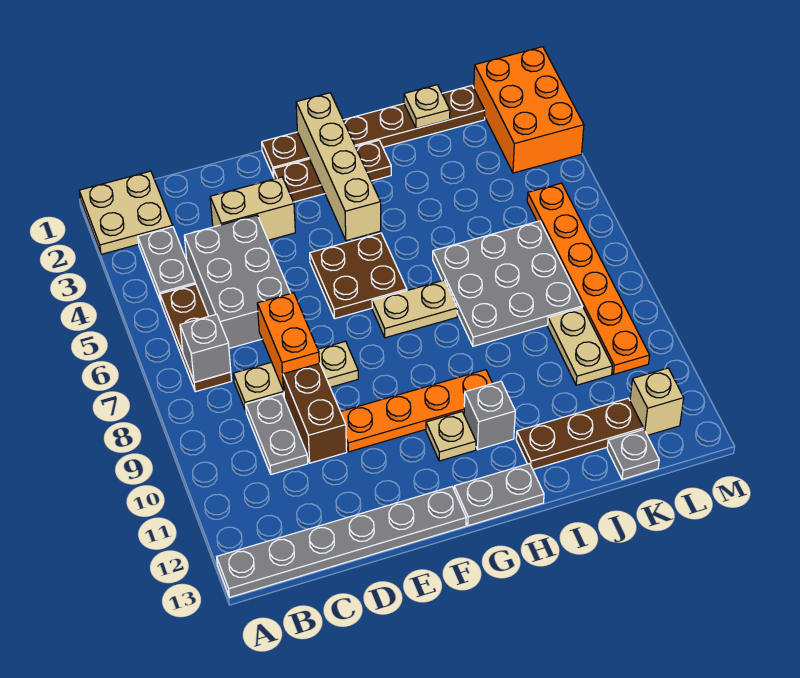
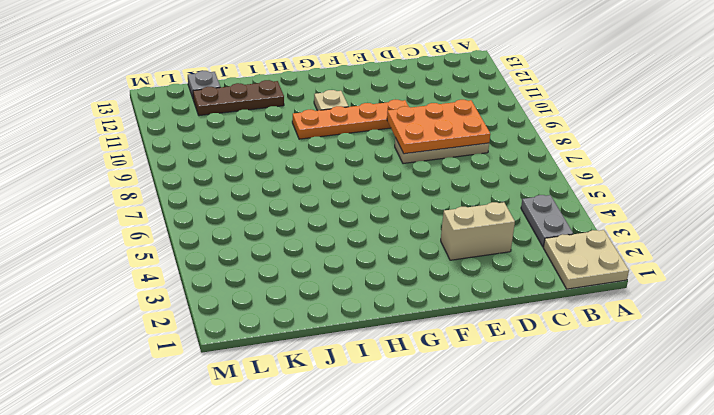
orange plate C8:E9 level 2 -> orange brick D7:D8 level 2
none -> grey plate A13:F13 level 1
none -> brown plate B5:B7 level 1
none -> grey brick C4:D6 level 1

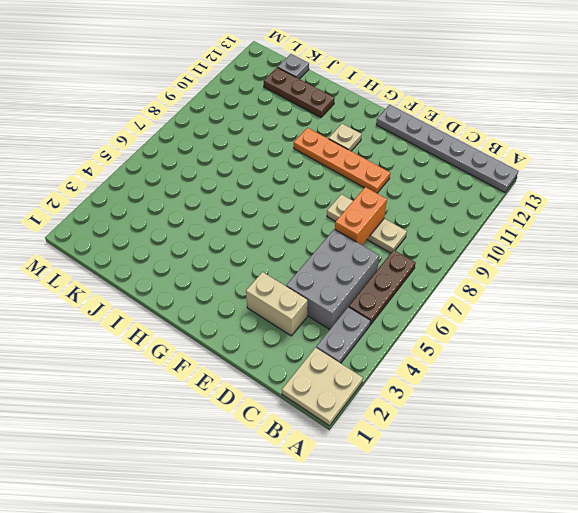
none -> grey plate C9:C10 level 1
none -> brown brick D9:D10 level 1
none -> brown plate F1:K1 level 1

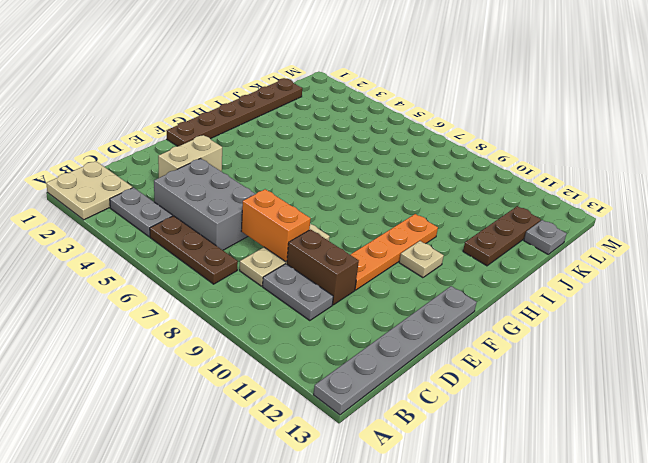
none -> brown plate F2:H2 level 1
none -> brown plate F5:G6 level 1
none -> tan plate G7:H7 level 1

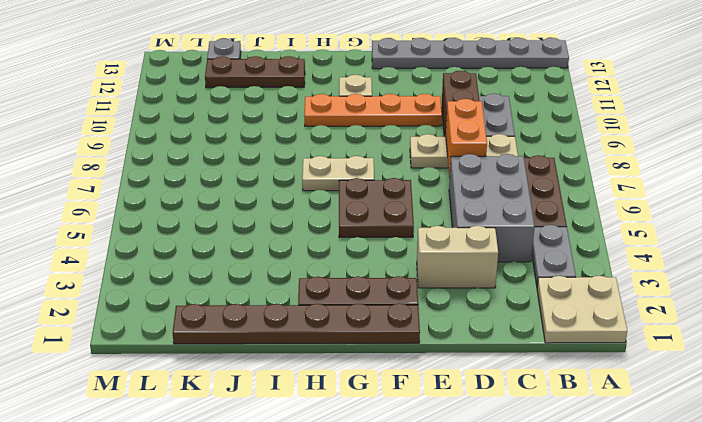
none -> grey plate G13:H13 level 1
none -> grey brick H11 level 1
none -> grey plate I6:K8 level 1

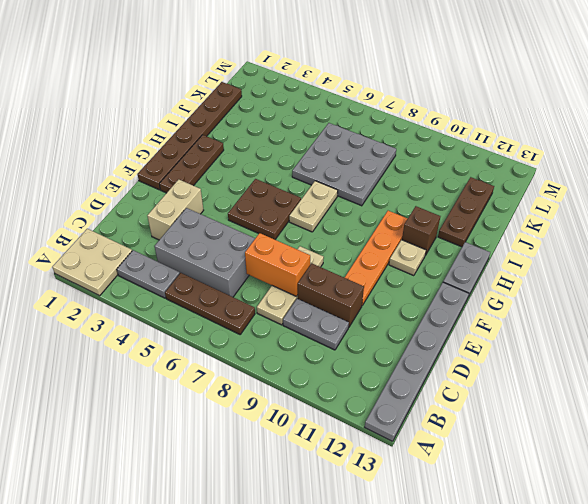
brown brick H11 level 1 -> grey brick H11 level 1
none -> tan plate K9:K10 level 1
none -> grey plate K13 level 1
none -> orange brick L1:M3 level 1

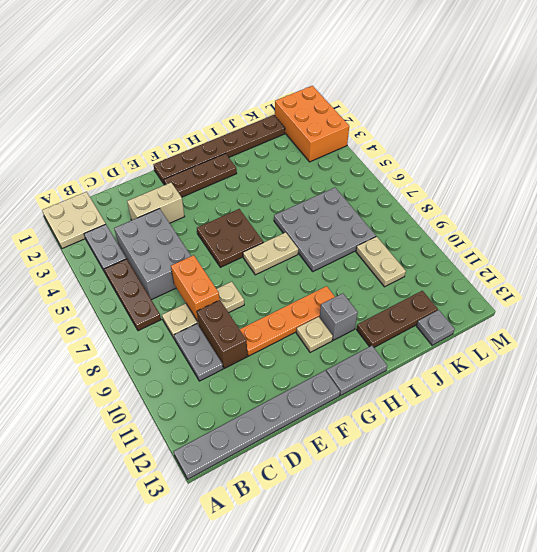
none -> orange plate L5:L10 level 1
none -> tan brick L12 level 1
none -> grey brick B7 level 2

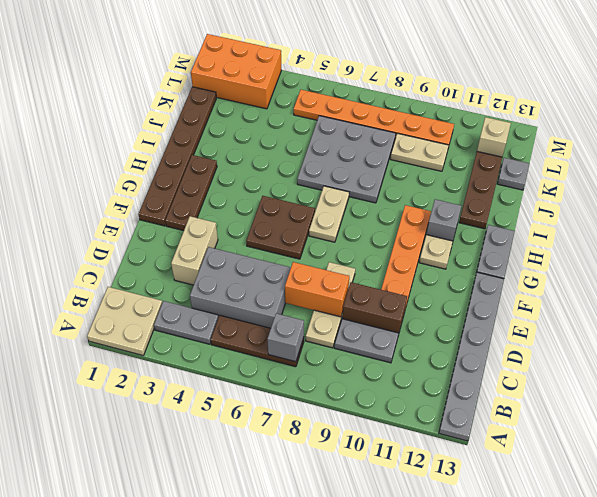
none -> tan brick G1:G4 level 2
none -> tan plate J1 level 2

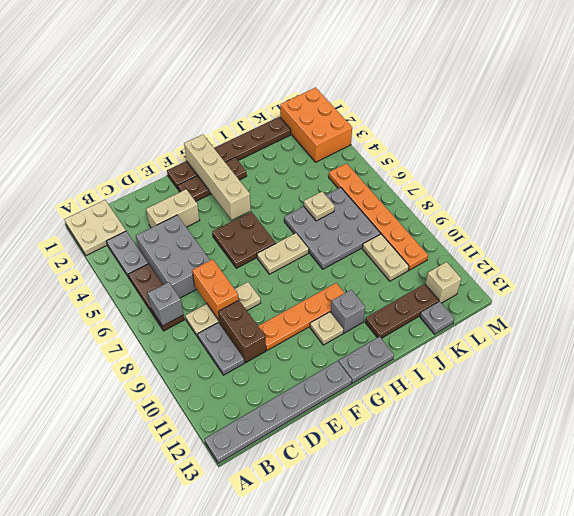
tan plate J6 level 2 -> tan plate J1 level 2

